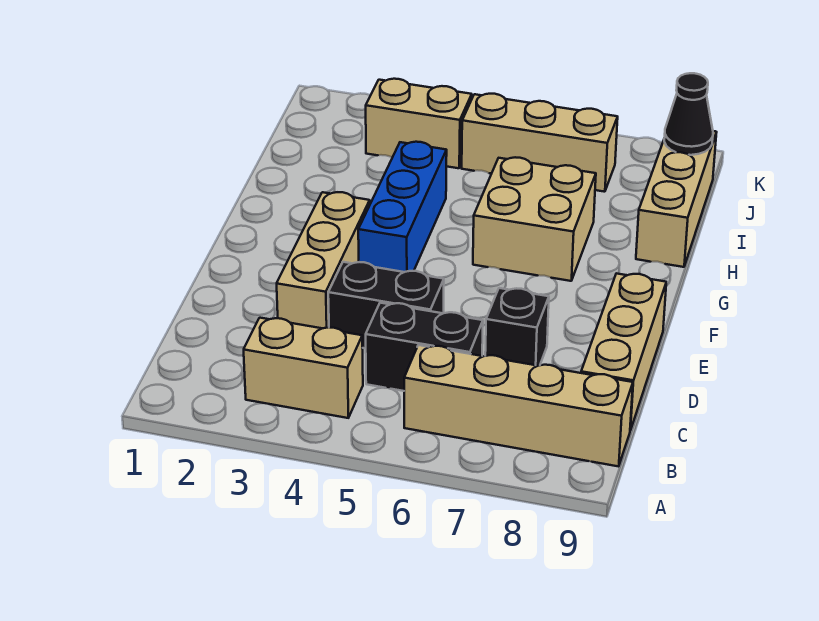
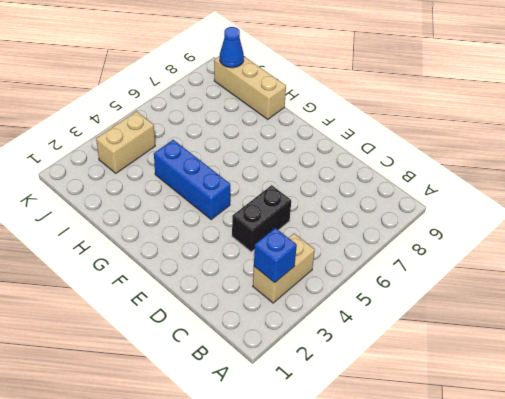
blue brick B3 level 2 -> none
blue cone J9 level 2 -> black cone J9 level 2
none -> tan brick B6:B9 level 1
none -> black brick C5:C6 level 1
none -> tan brick C9:E9 level 1

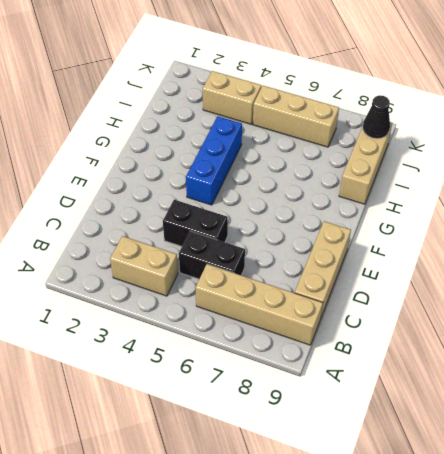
none -> tan brick D3:F3 level 1
none -> black brick D7 level 1
none -> tan brick G6:H7 level 1

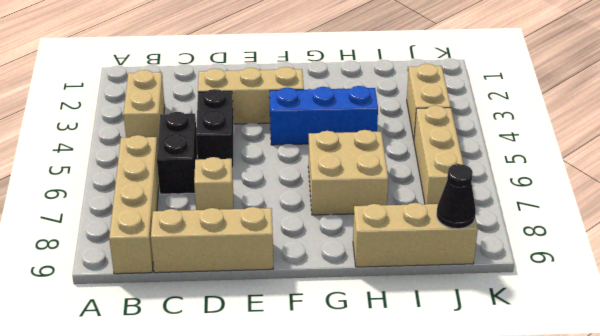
tan brick D7 level 1 -> black brick D7 level 1

